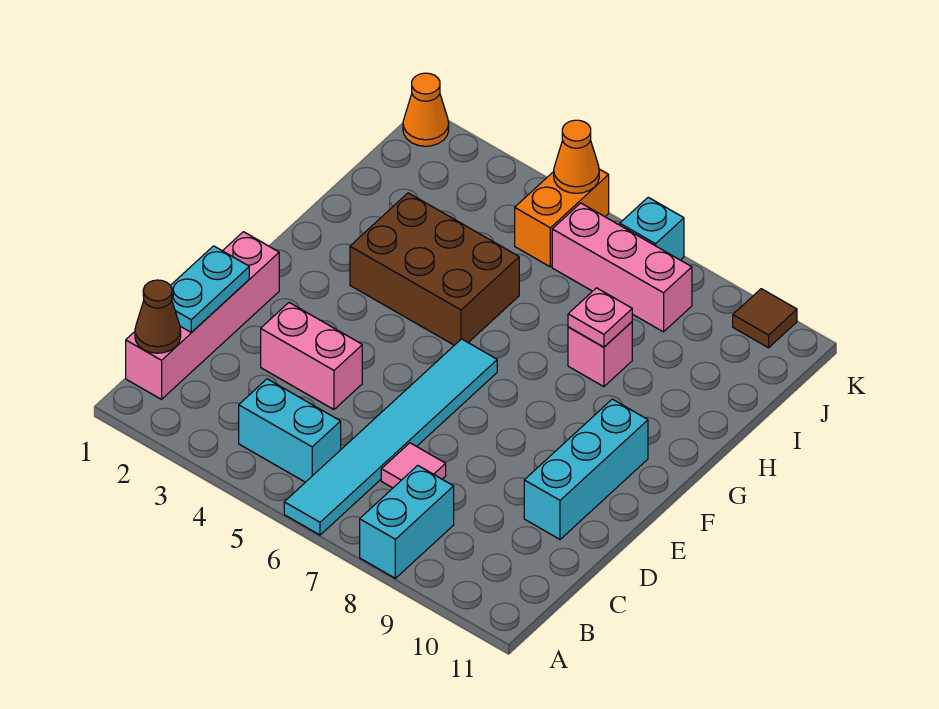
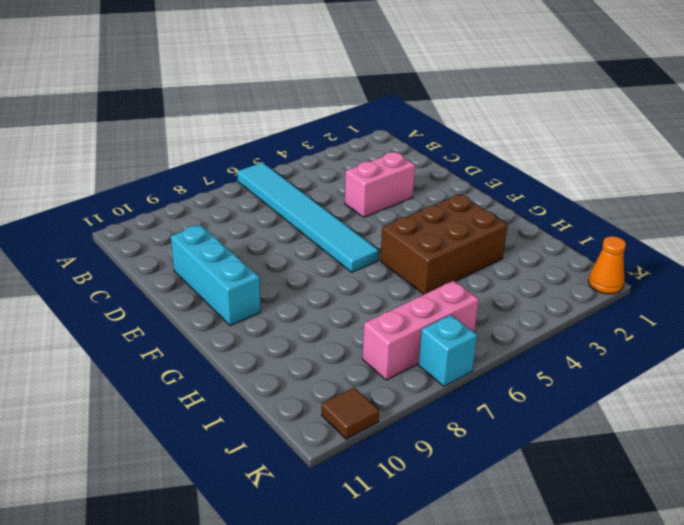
none -> cyan brick A8:B8 level 1
none -> pink brick B1:E1 level 1
none -> cyan brick B4:B5 level 1

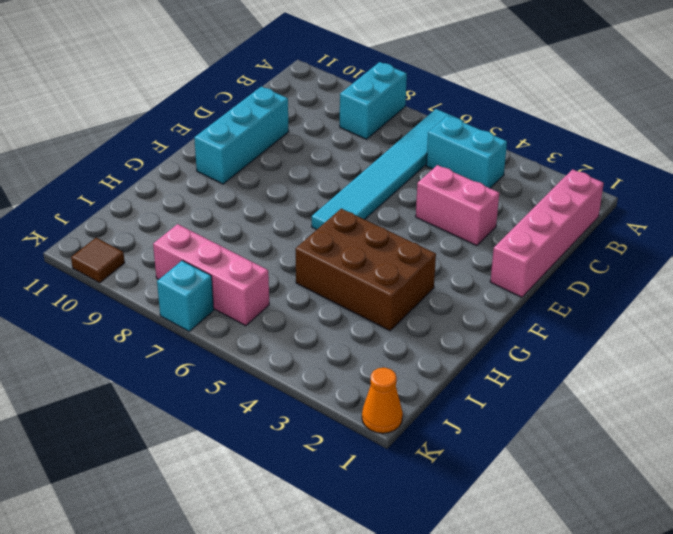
none -> pink tile C7 level 1
none -> pink brick H8 level 1
none -> orange brick J5:K5 level 1

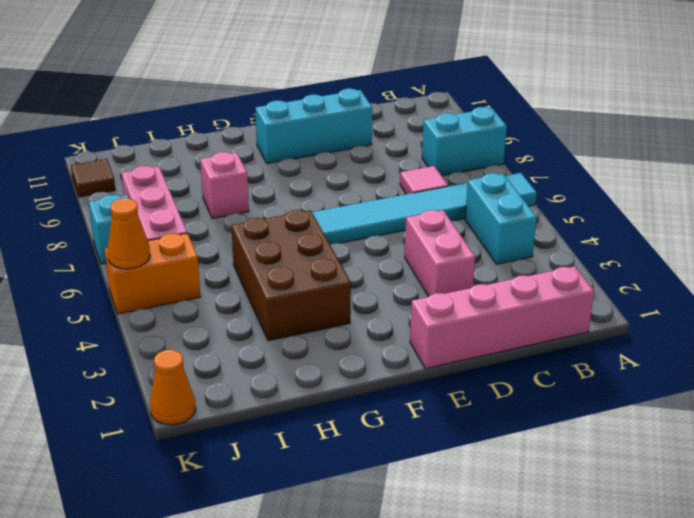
none -> brown cone B1 level 2
none -> cyan plate C1:D1 level 2
none -> pink plate H8 level 2

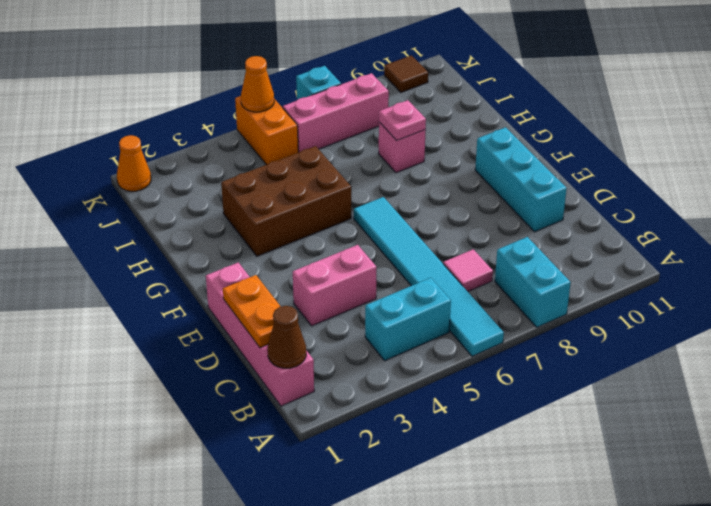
orange plate C1:D1 level 2 -> cyan plate C1:D1 level 2

